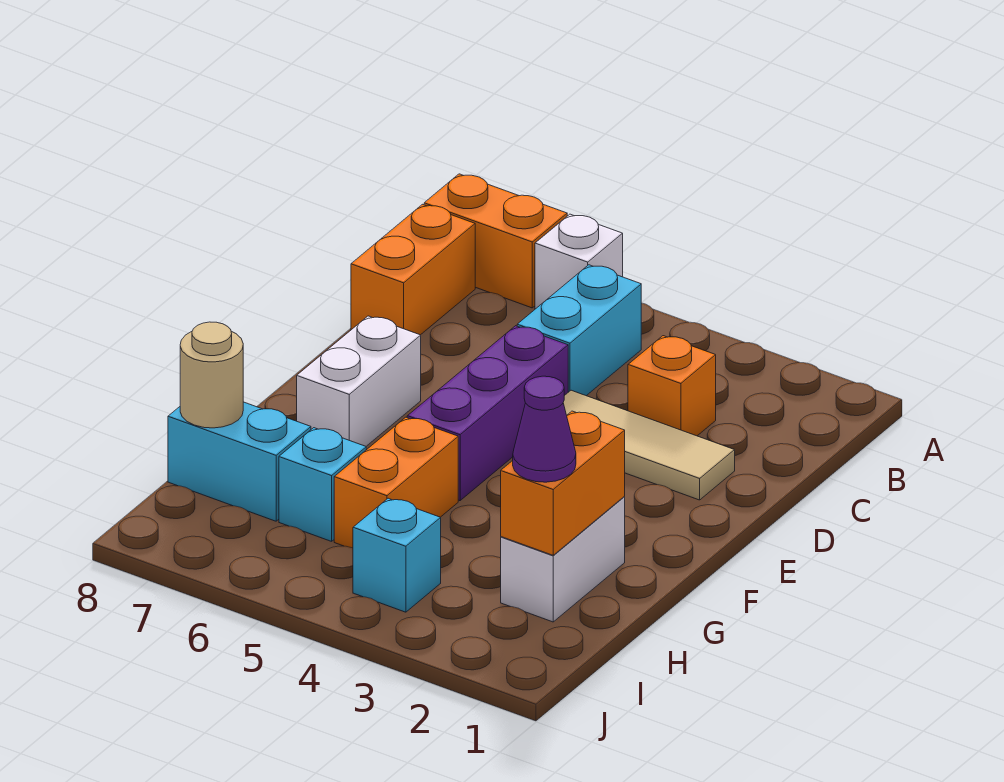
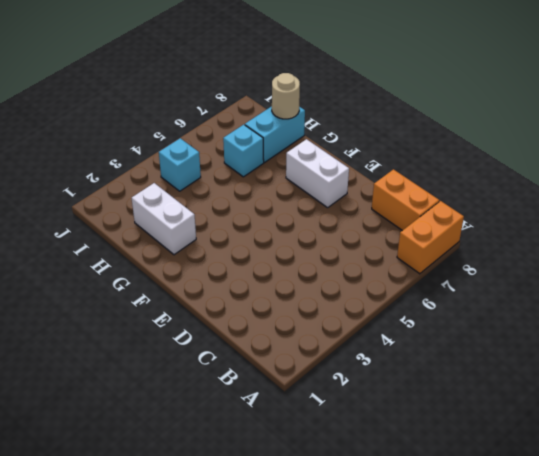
none -> white brick A6 level 1
none -> cyan brick B5:C5 level 1
none -> orange brick C3 level 1

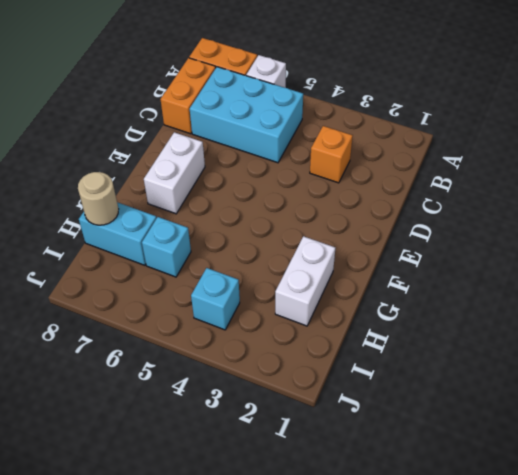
cyan brick B5:C7 level 1 -> cyan brick B5:C5 level 1
none -> tan tile D2:D4 level 1
none -> purple brick D5:F5 level 1
none -> orange brick G5:H5 level 1

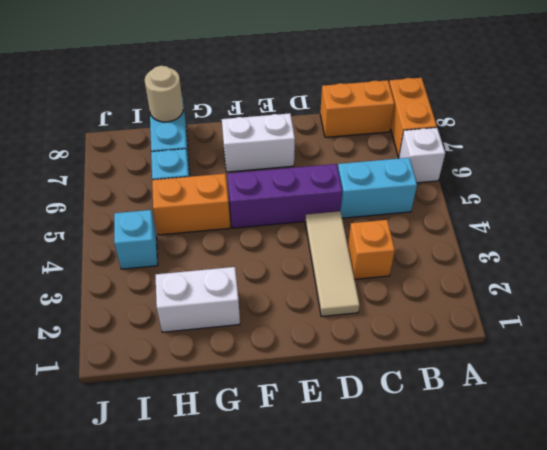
none -> orange brick G2:H2 level 2
none -> purple cone H2 level 3

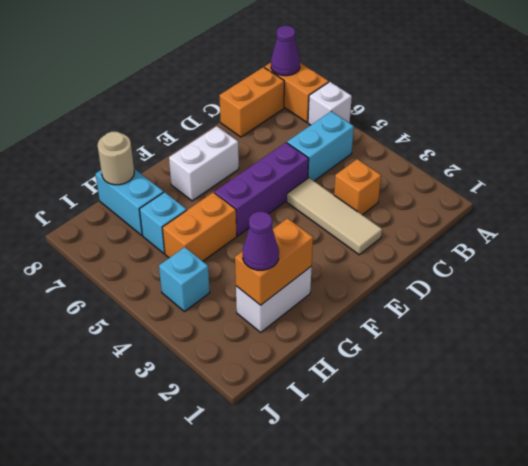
purple cone A8 level 2 -> none

